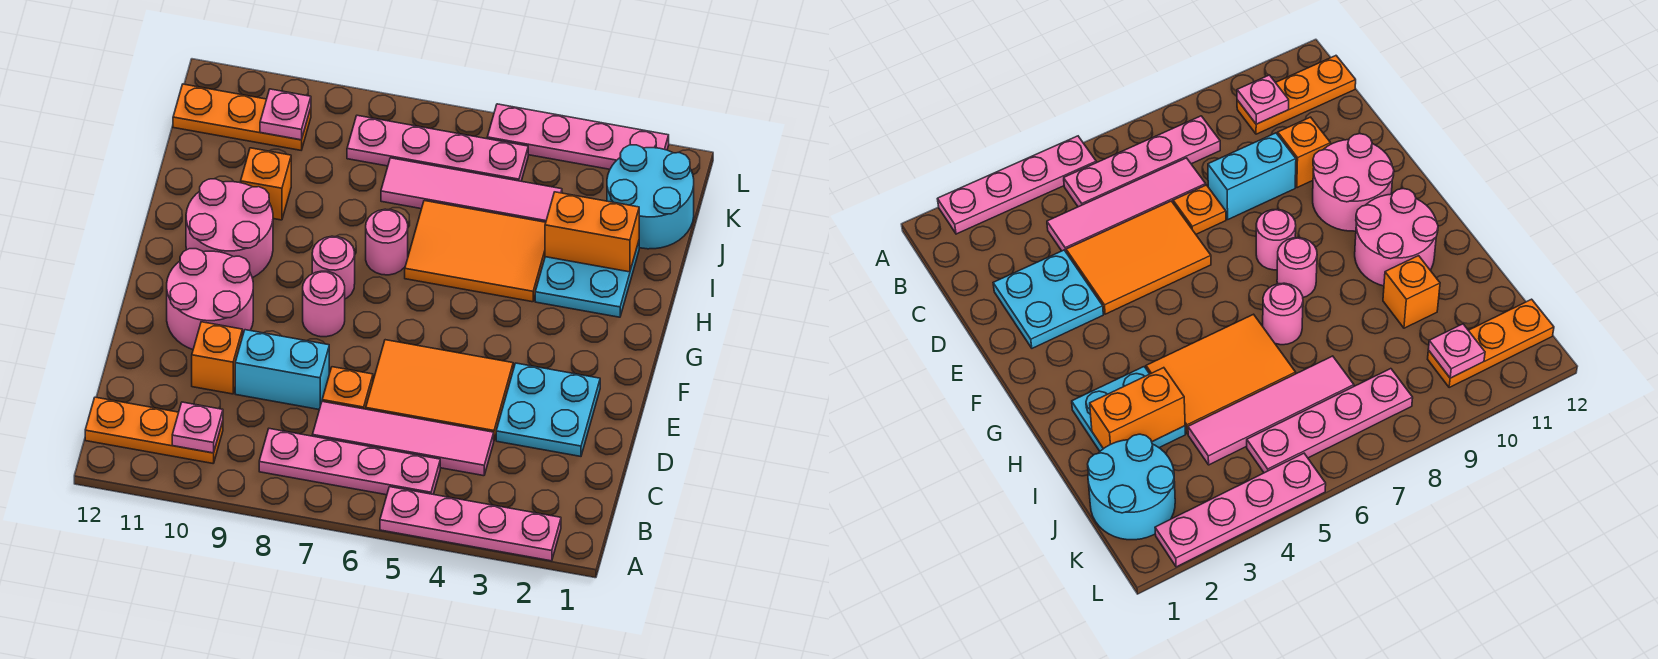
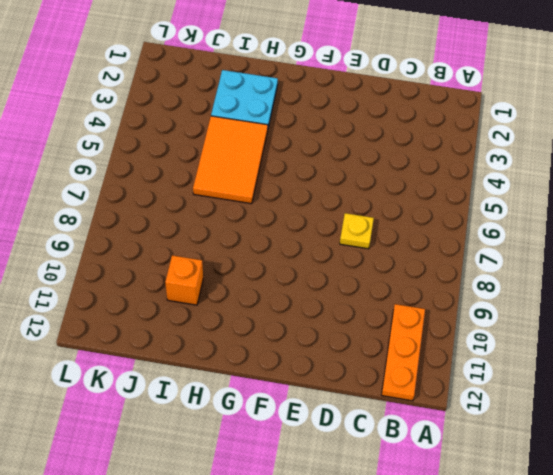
yellow plate D7 level 1 -> orange plate D7 level 1
none -> pink plate A2:A5 level 1
none -> pink plate B5:B8 level 1
none -> pink tile C4:C7 level 1

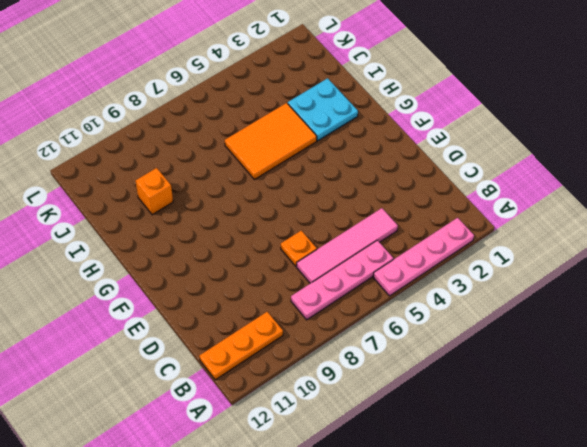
none -> cyan plate D2:E3 level 1
none -> orange tile D4:E6 level 1
none -> cyan brick D8:D9 level 1

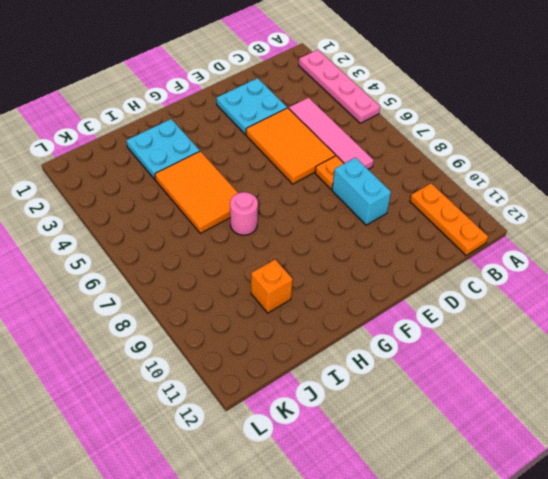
none -> pink plate B5:B8 level 1
none -> orange brick D10 level 1
none -> pink round brick E10:F11 level 1

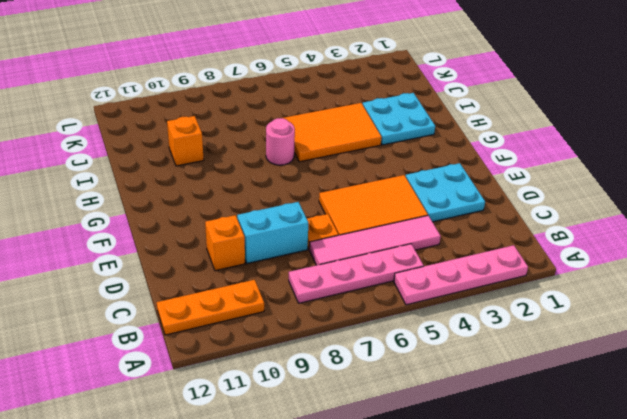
none -> pink round brick E10:F11 level 1
none -> pink round brick F8 level 1
none -> pink round brick G8 level 1

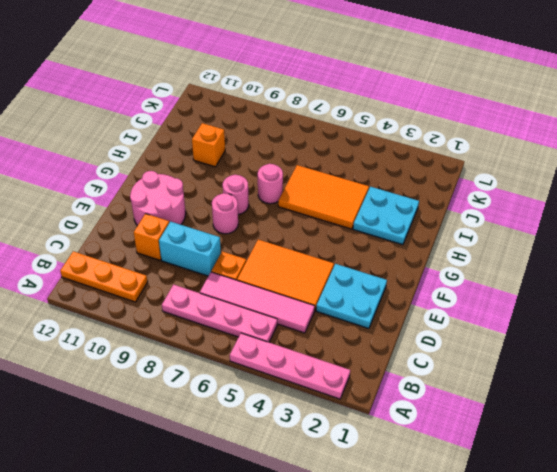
none -> pink round brick G10:H11 level 1
none -> cyan round brick J1:K2 level 1
none -> pink tile J4:J7 level 1

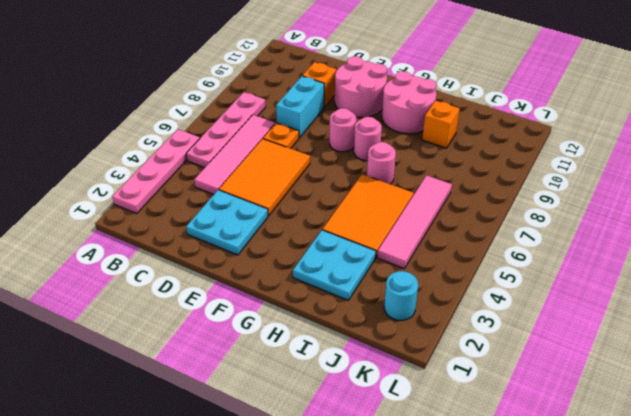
cyan round brick K2 level 1 -> cyan round brick J1:K2 level 1
none -> orange plate B10:B12 level 1
none -> pink plate K5:K8 level 1
none -> orange plate K10:K12 level 1

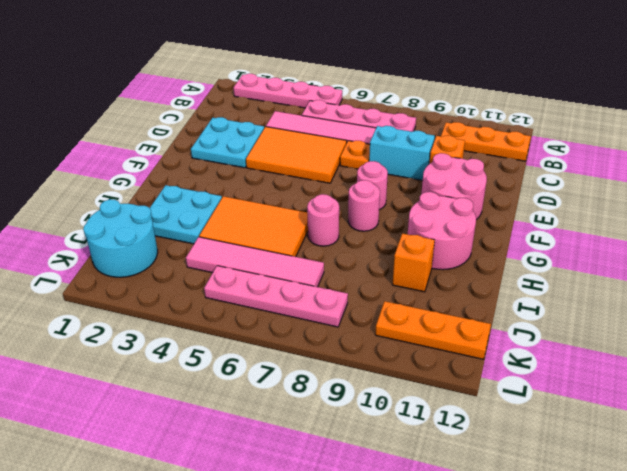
none -> pink plate L2:L5 level 1
none -> pink plate B10 level 2
none -> orange brick I2:I3 level 2

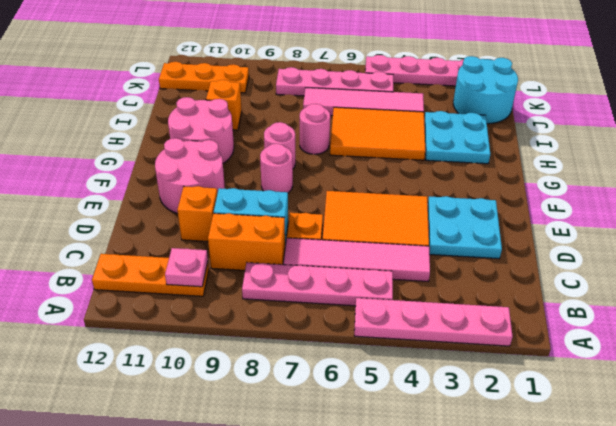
orange brick C8:C9 level 1 -> orange brick I2:I3 level 2
none -> pink plate K10 level 2

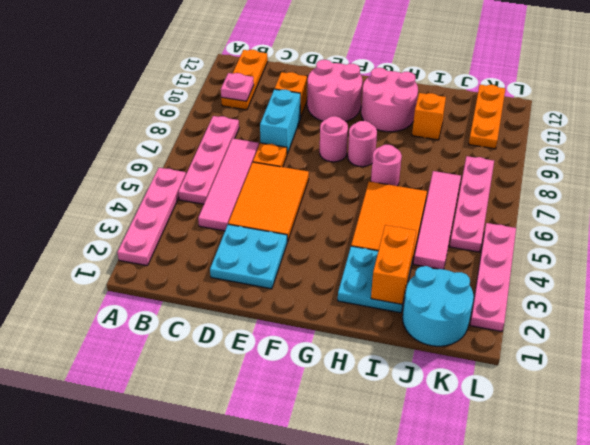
none -> pink plate K10 level 2

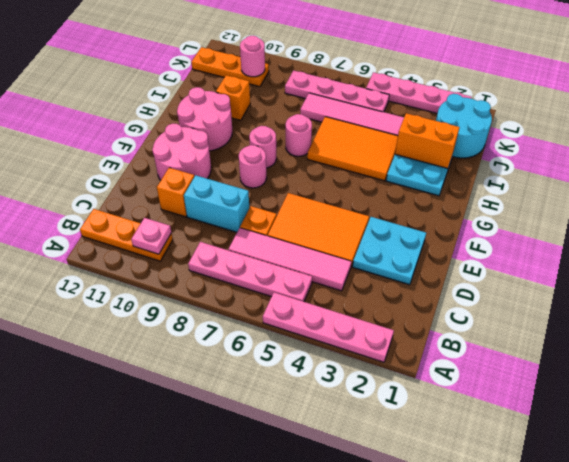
pink round brick K10 level 2 -> pink plate K10 level 2

